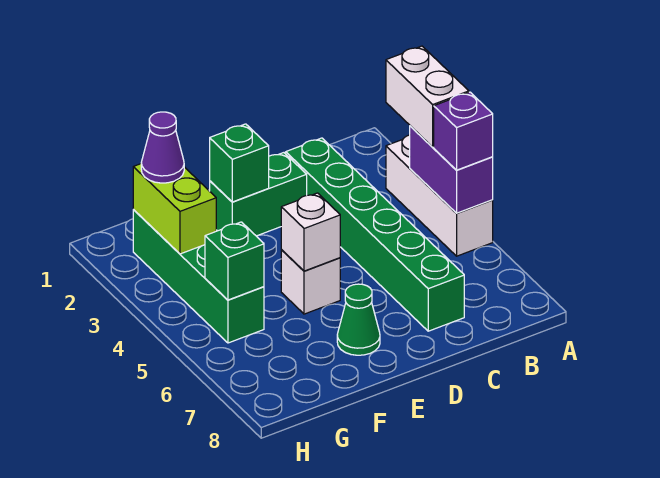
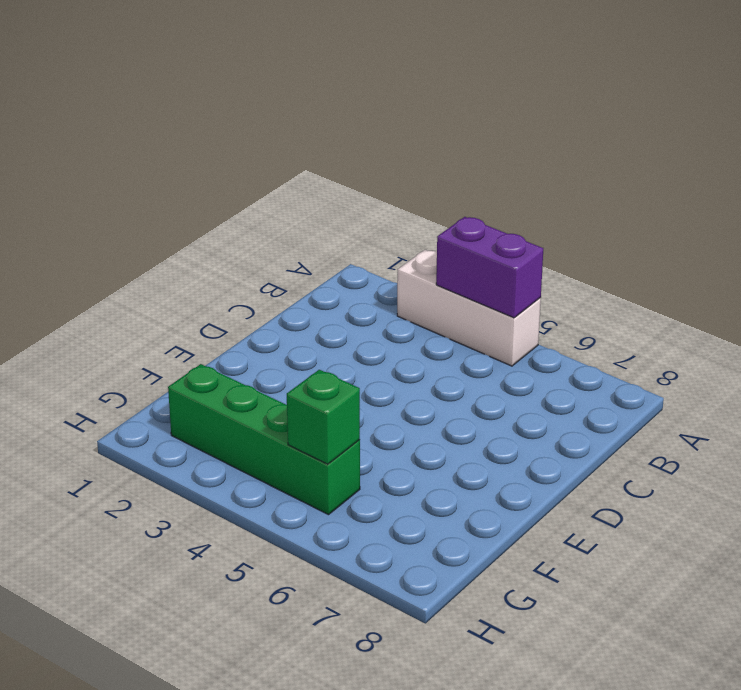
none -> green brick C2:C7 level 1
none -> green brick D2:E2 level 1
none -> white brick E5 level 1

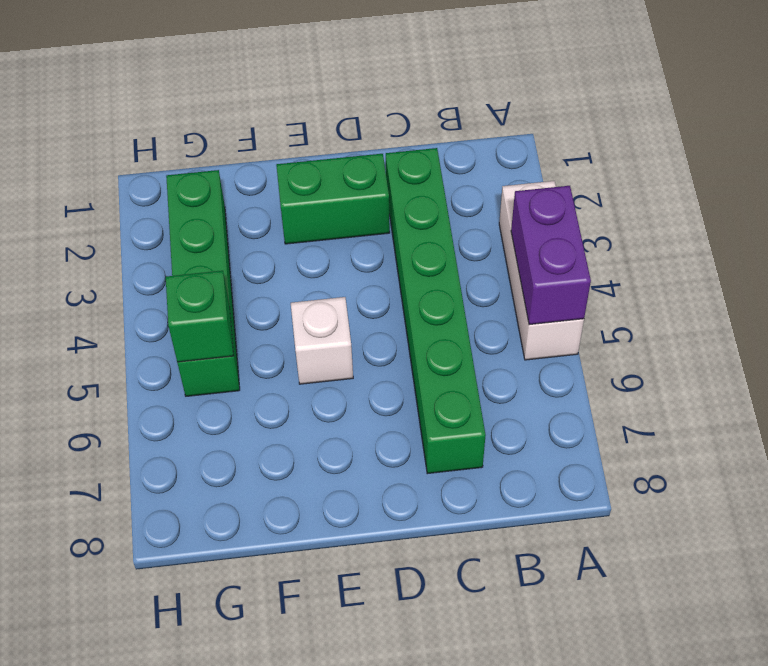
none -> green cone E7 level 1
none -> green brick E2 level 2
none -> white brick E5 level 2

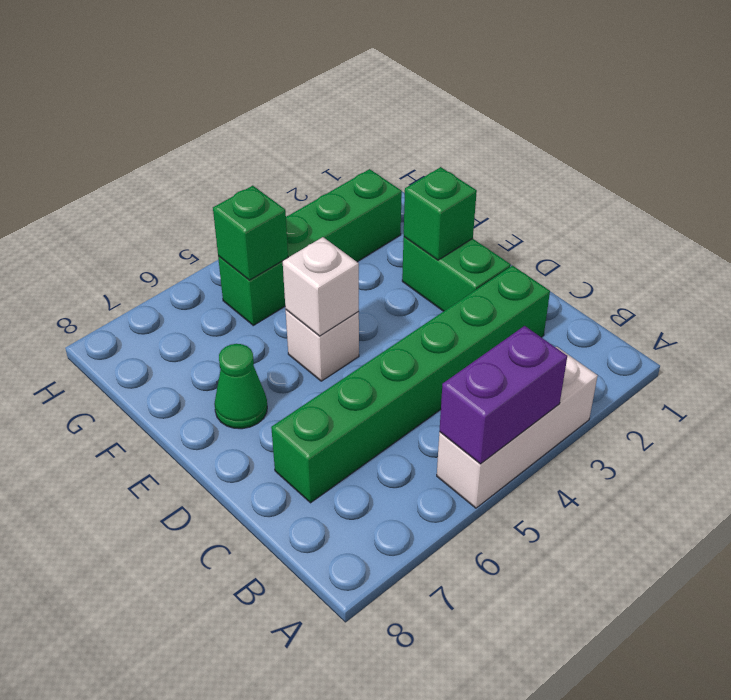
none -> lime brick G2:G3 level 2
none -> white brick A3:A4 level 3
none -> purple brick A5 level 3

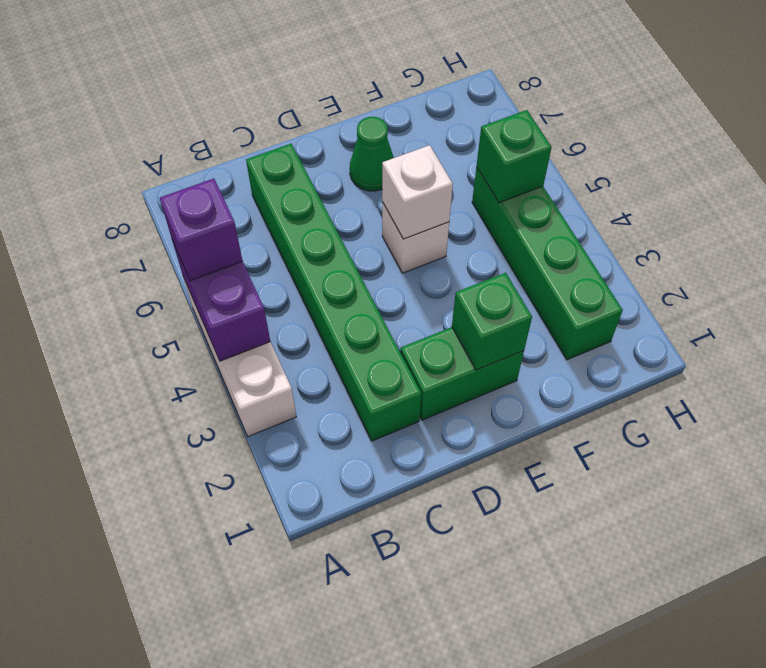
none -> lime brick G2:G3 level 2
none -> white brick A3:A4 level 3
none -> purple cone G2 level 3

